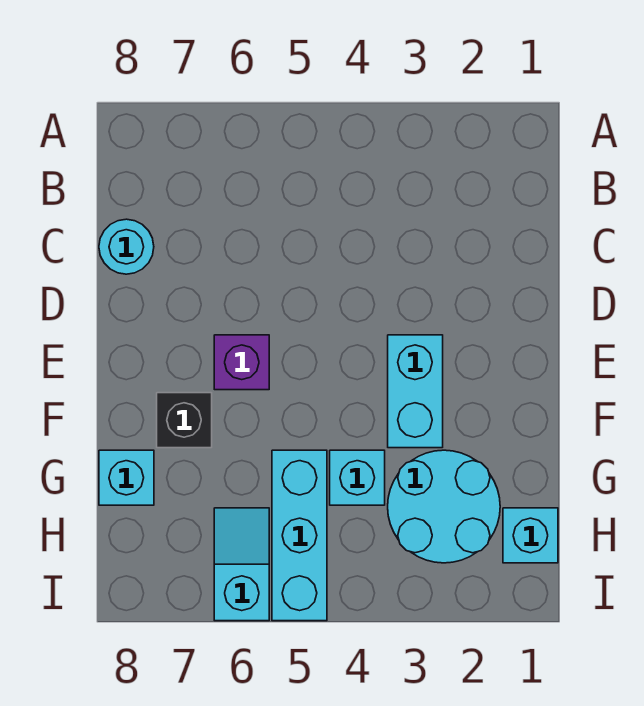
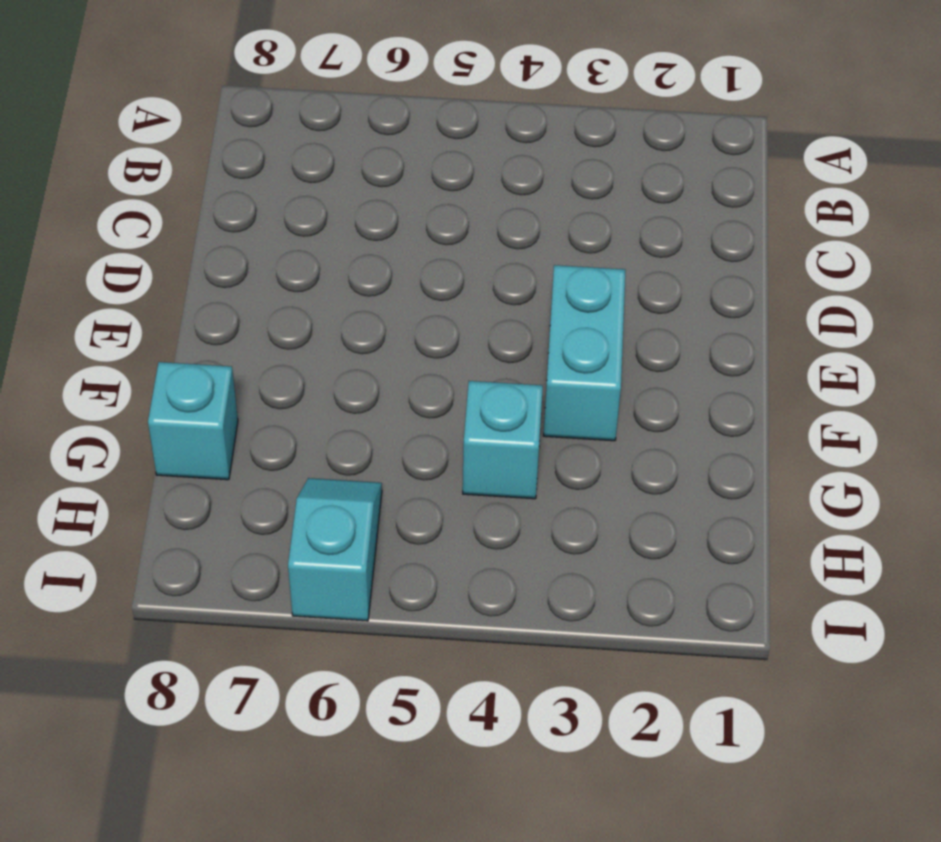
none -> cyan round brick C8 level 1
none -> purple brick E6 level 1

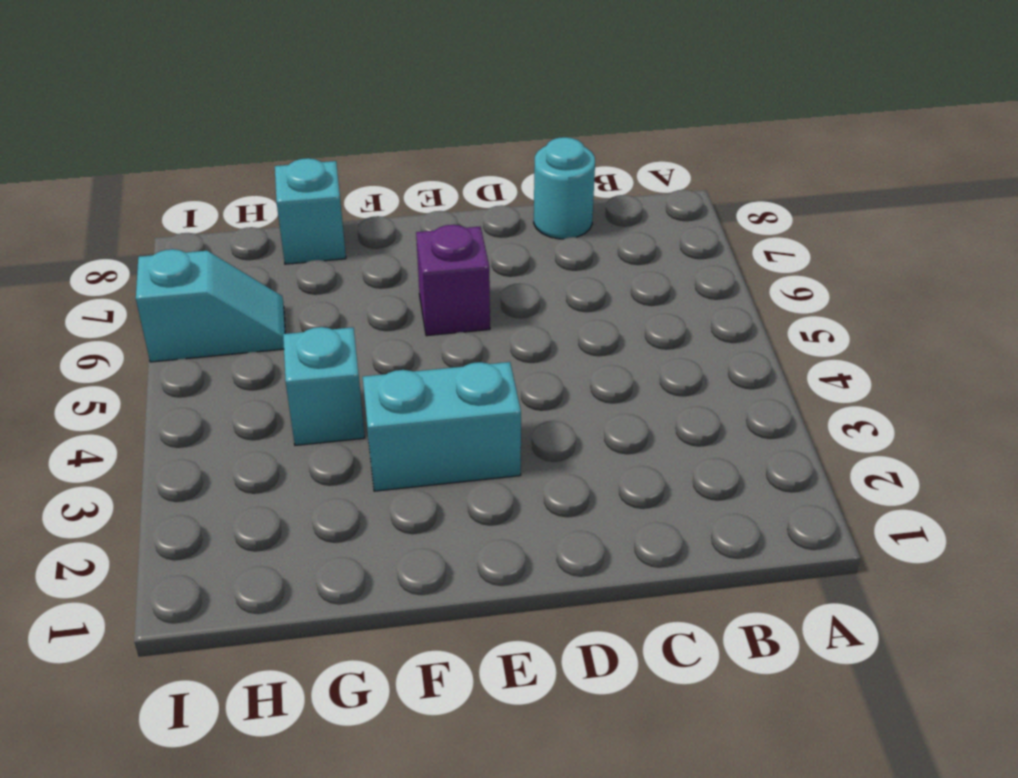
none -> black brick F7 level 1
none -> cyan round brick G2:H3 level 1

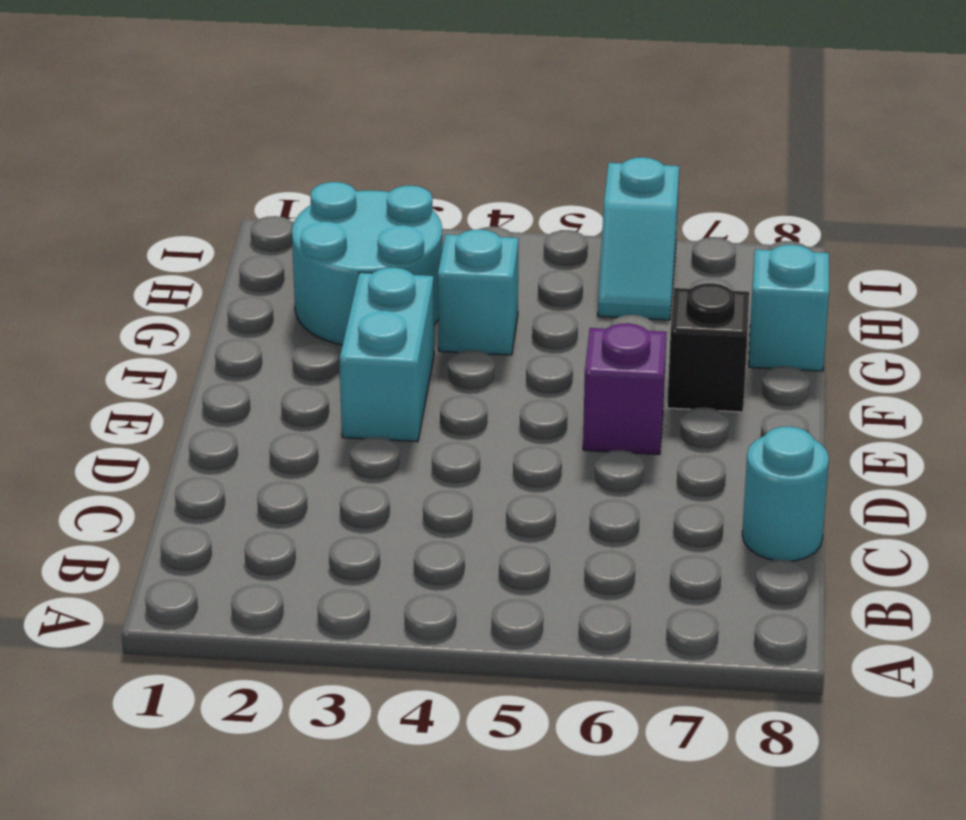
none -> cyan brick G5:I5 level 1
none -> cyan brick H1 level 1

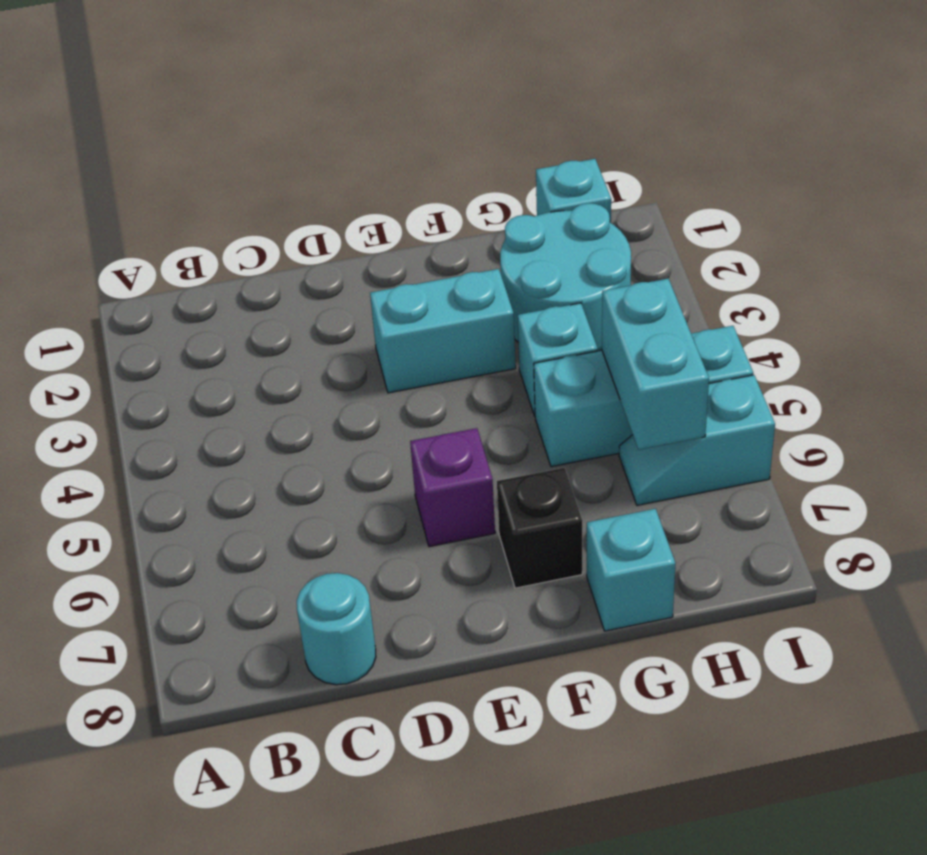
cyan brick H5:H6 level 2 -> none

